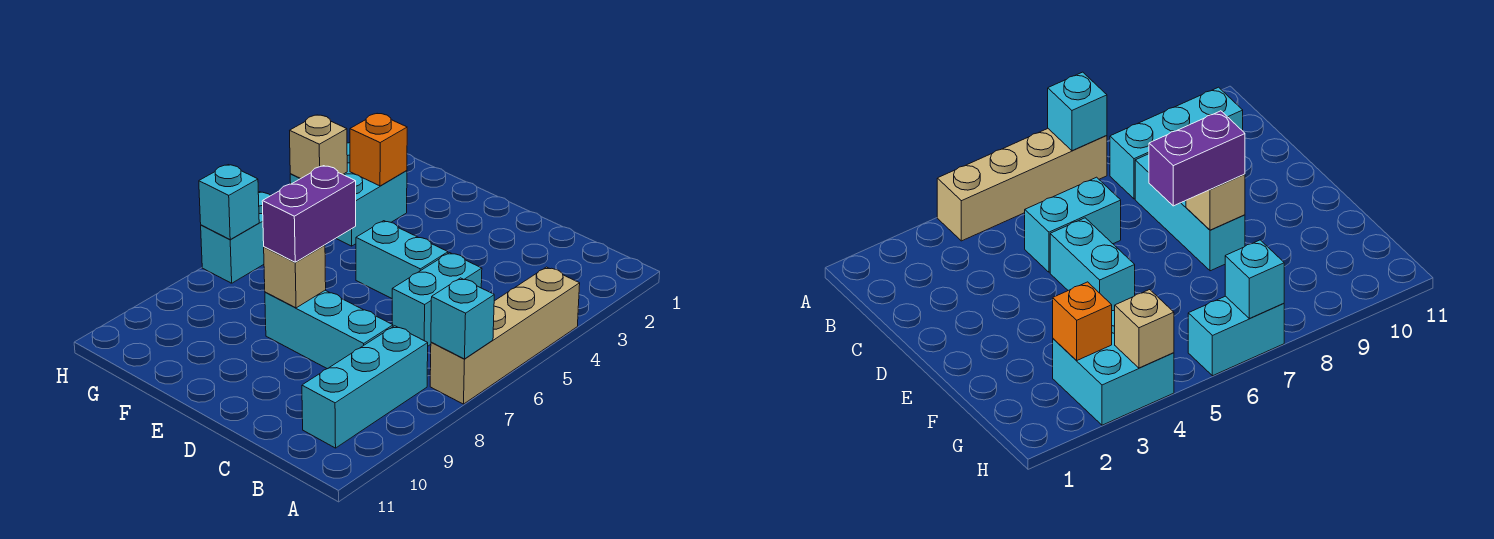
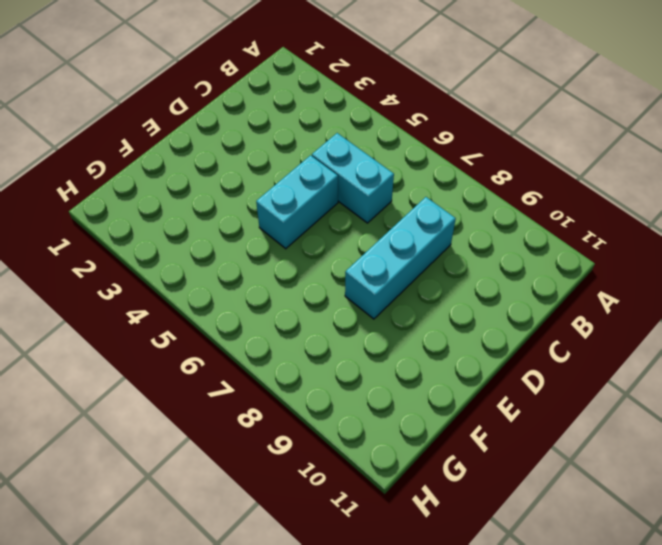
none -> tan brick A4:A7 level 1
none -> cyan brick B8:B10 level 1
none -> cyan brick G3:H4 level 1

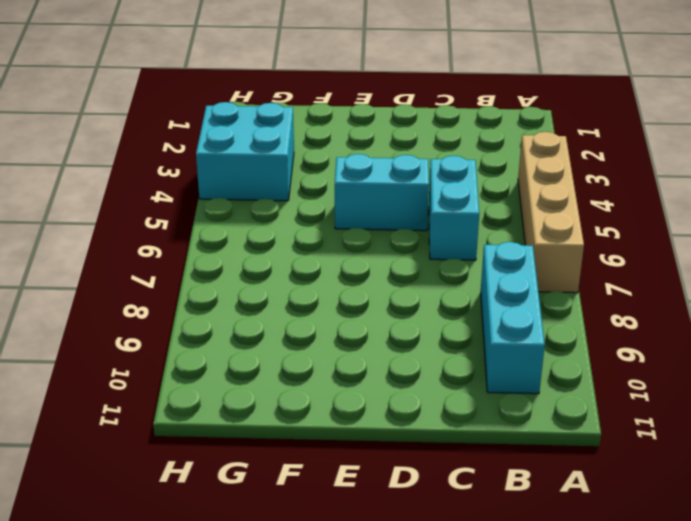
none -> cyan brick C8:E8 level 1
none -> cyan brick H6:H7 level 1
none -> cyan brick A7 level 2

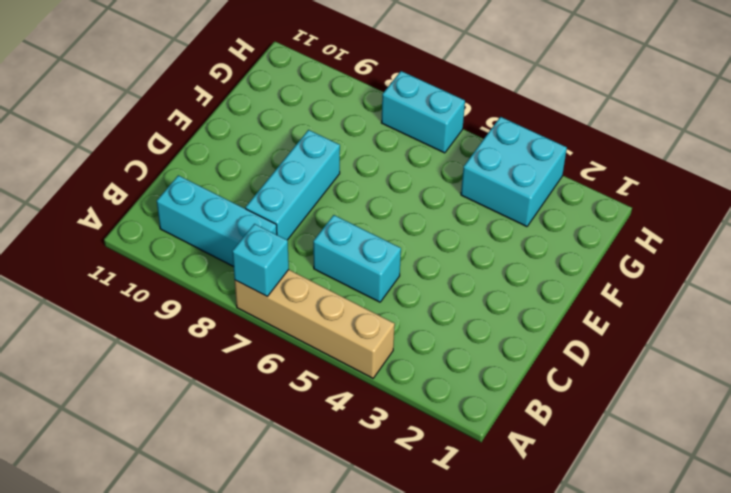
none -> cyan brick D5:E5 level 1
none -> tan brick E8 level 2
none -> orange brick G3 level 2

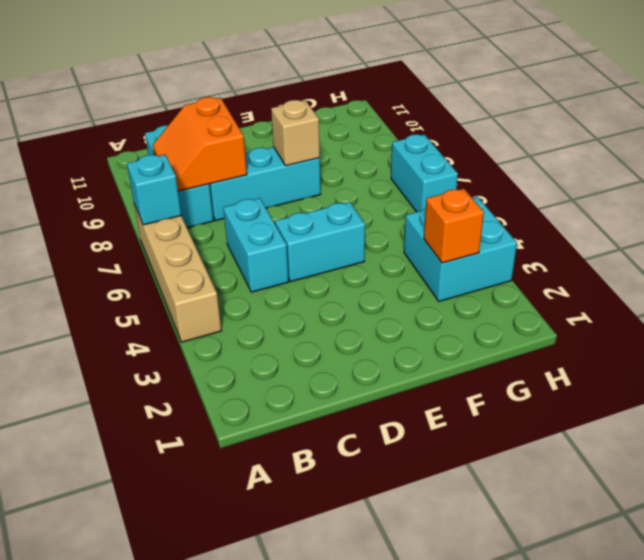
orange slope B8:C9 level 2 top C -> none
none -> tan brick H4 level 2
none -> cyan brick H7 level 2
none -> purple brick E7:E8 level 3

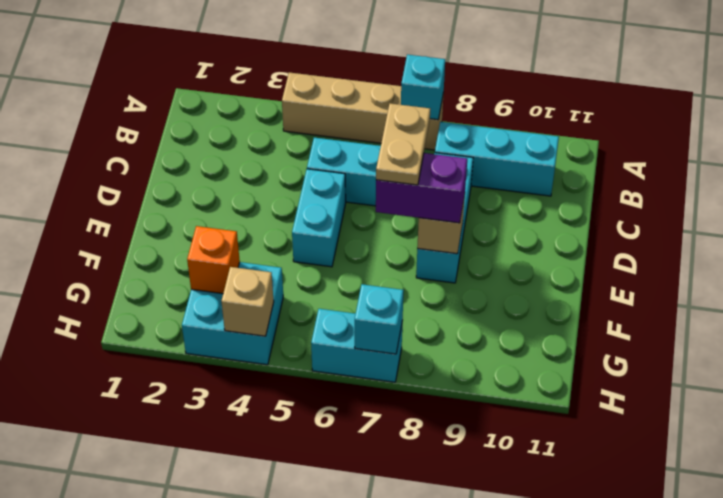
tan plate D7:E7 level 4 -> none

